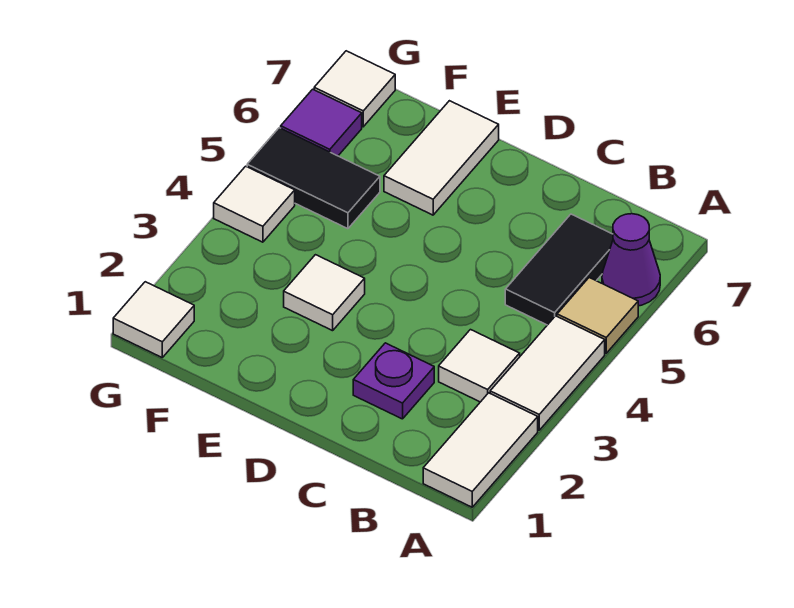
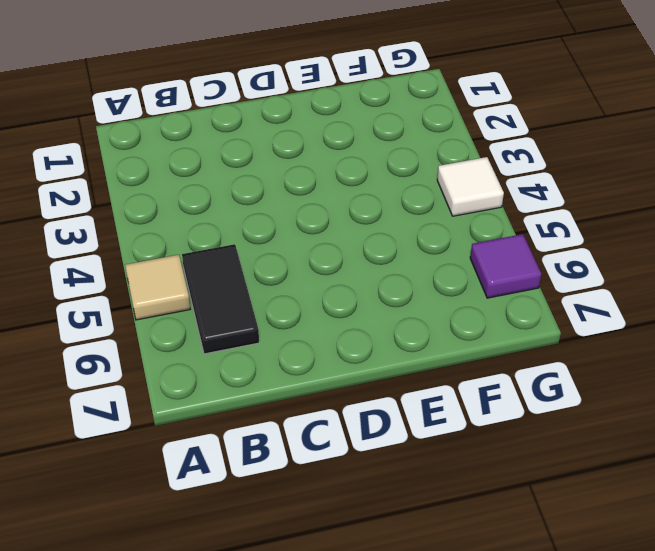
none -> white tile A1:A2 level 1
none -> white tile A3:A4 level 1
none -> purple cone A6 level 1

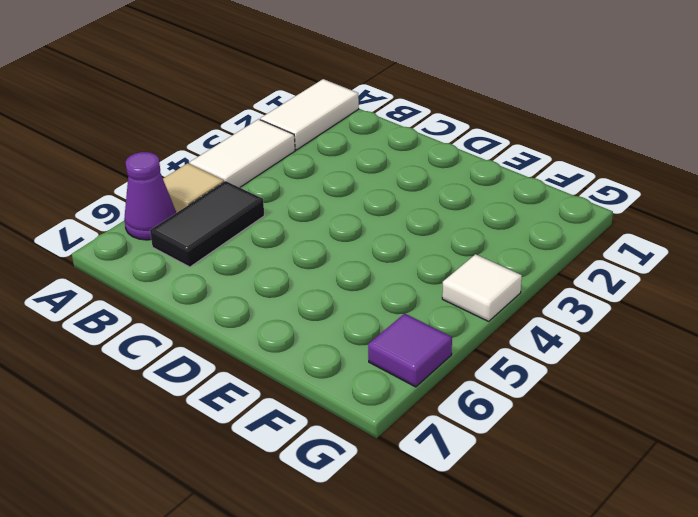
none -> white tile B3 level 1
none -> purple plate C2 level 1
none -> white tile E3 level 1

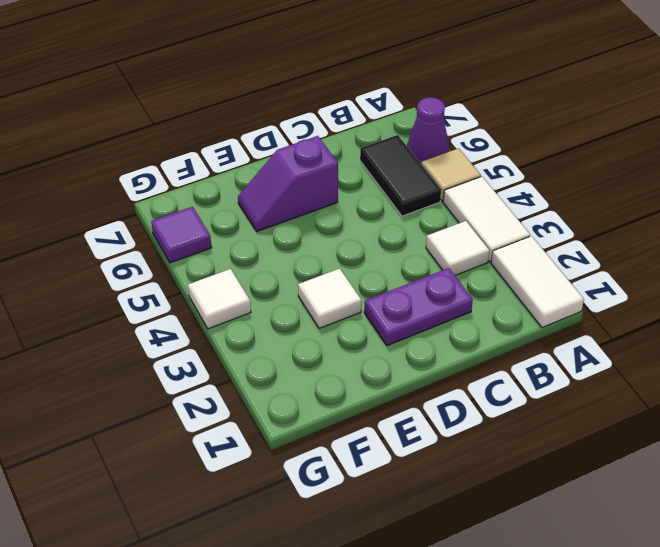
purple plate C2:D2 level 1 -> purple plate C2 level 1
purple slope D6:E6 level 1 top D -> white tile E6:E7 level 1
none -> black tile F5:G5 level 1
none -> white tile G1 level 1
none -> white tile G7 level 1

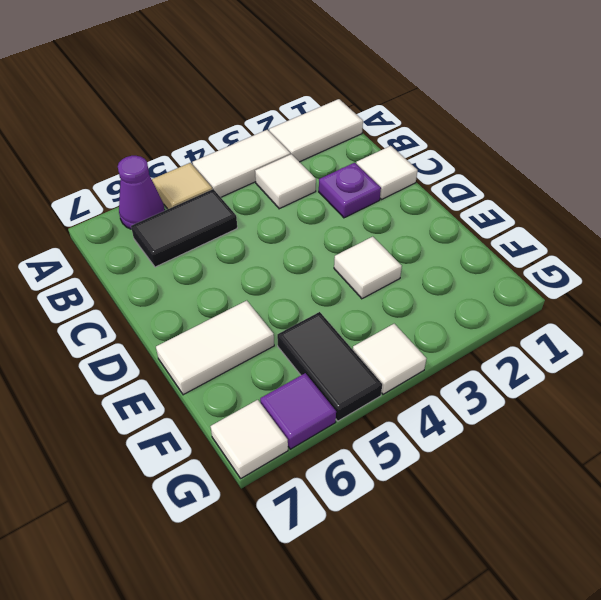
white tile C1 level 1 -> white tile G1 level 1

